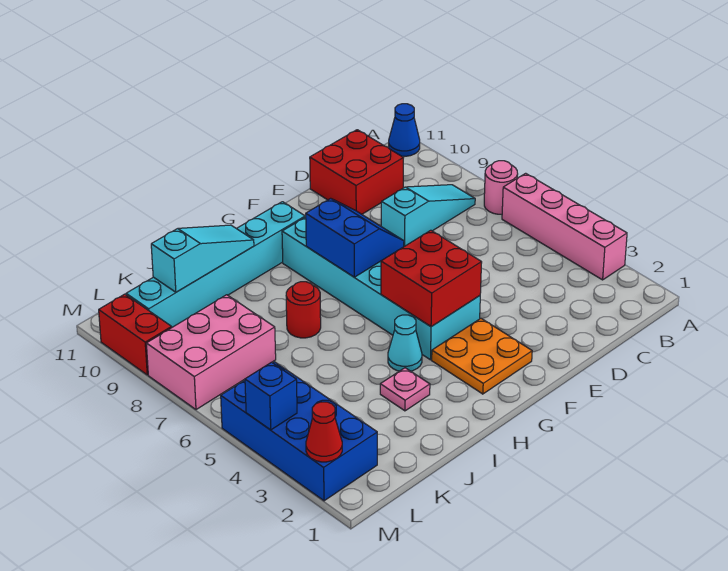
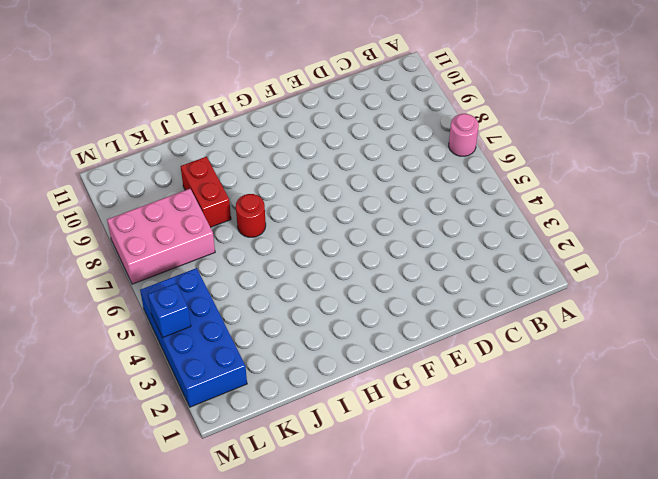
red brick J8:J9 level 1 -> red brick M9:M10 level 1
none -> pink brick A3:A6 level 1
none -> blue cone A11 level 1
none -> cyan slope B8:D8 level 1 top D

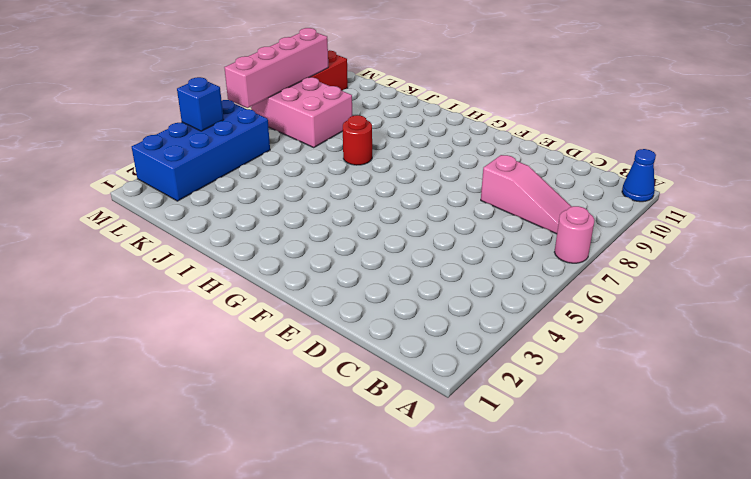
pink slope B8:D8 level 1 top D -> cyan slope B8:D8 level 1 top D
pink brick M6:M9 level 2 -> pink brick A3:A6 level 1
none -> red brick C10:D11 level 1
none -> orange plate F2:G3 level 1
none -> cyan brick F4:G9 level 1

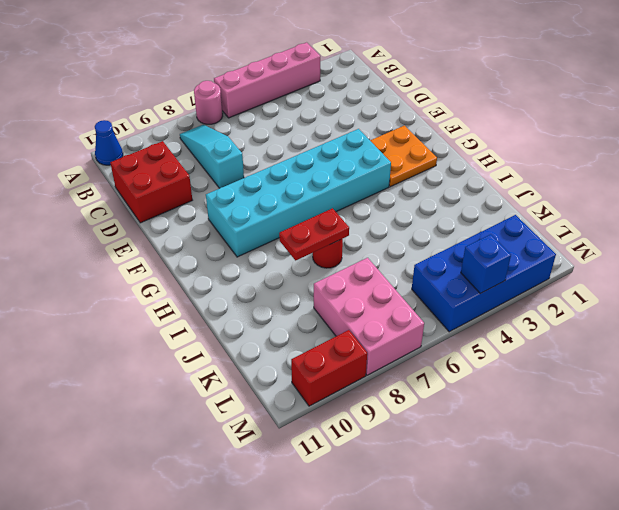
red plate I7:I8 level 2 -> none
none -> cyan brick G10:L10 level 1
none -> cyan cone H4 level 1
none -> pink plate I3 level 1

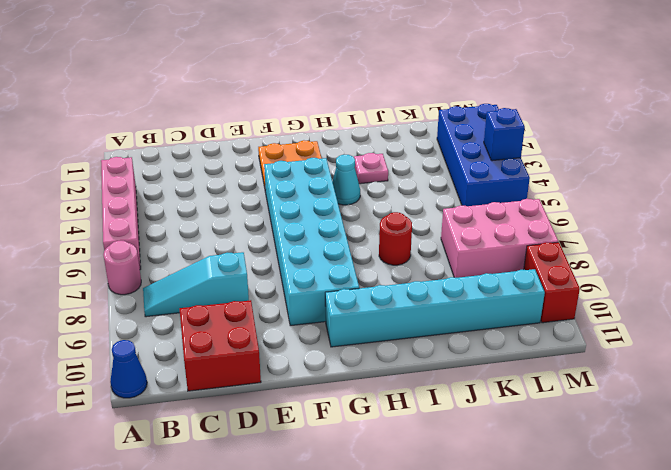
none -> red brick F4:G5 level 2
none -> blue slope F7:G8 level 2 top G
none -> cyan slope I10:K10 level 2 top K

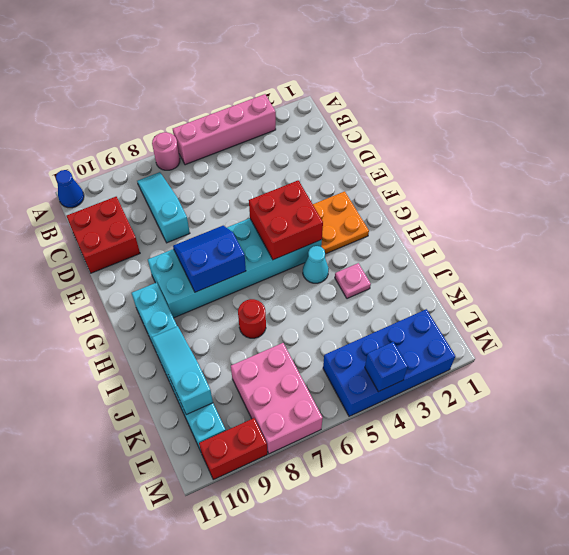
none -> red cone M2 level 2

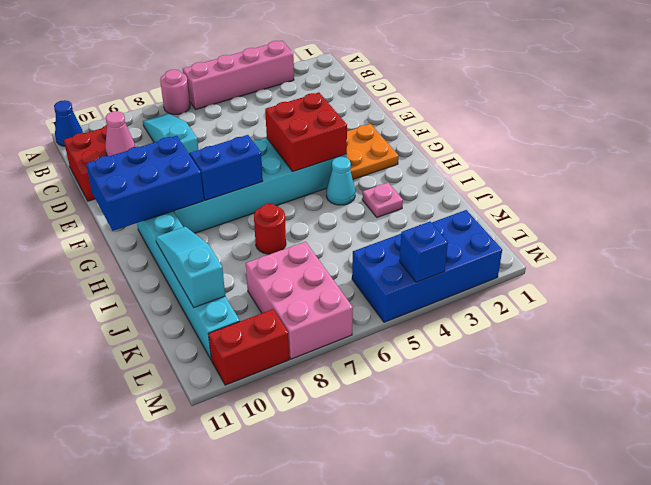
pink cone D10 level 2 -> none
blue brick F9:G11 level 2 -> none
none -> red cone M2 level 2

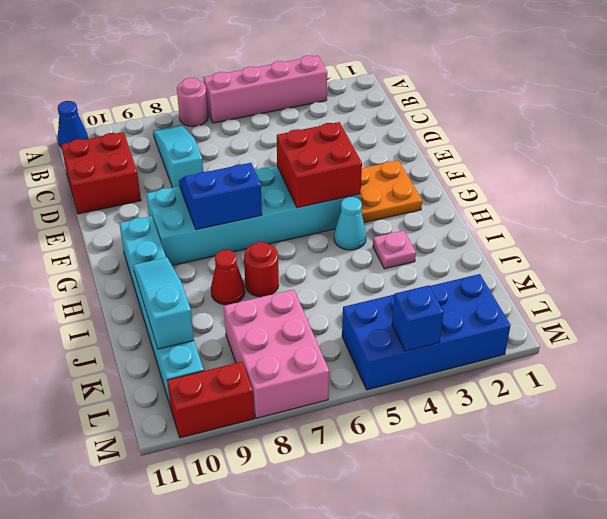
red cone I8 level 1 -> red cone M2 level 2

